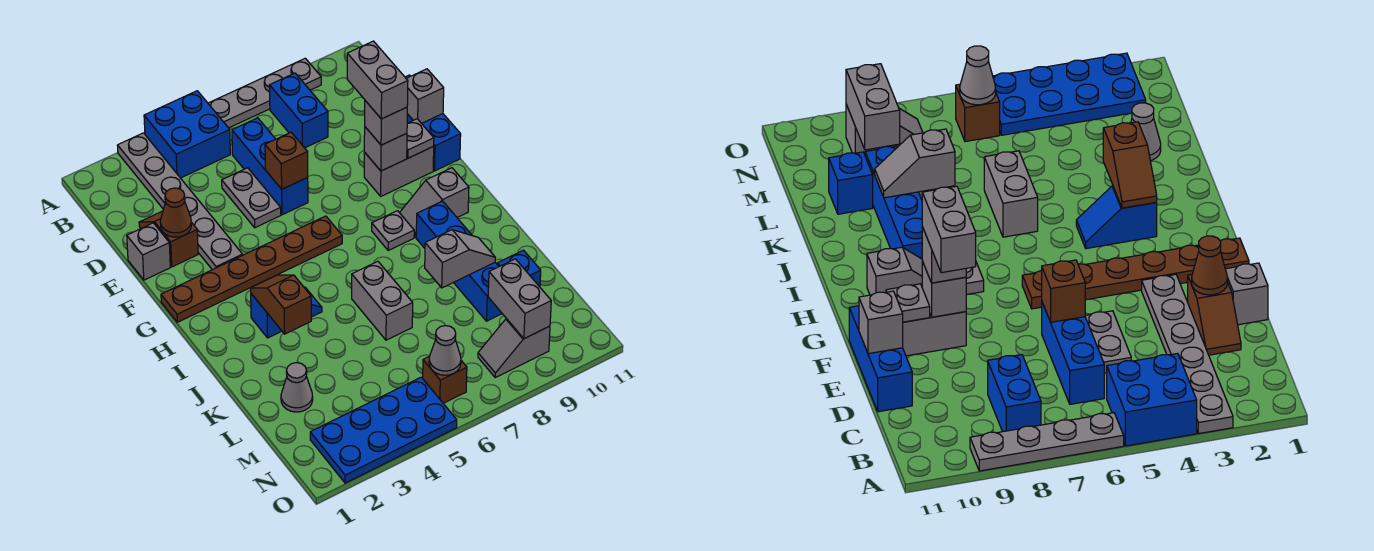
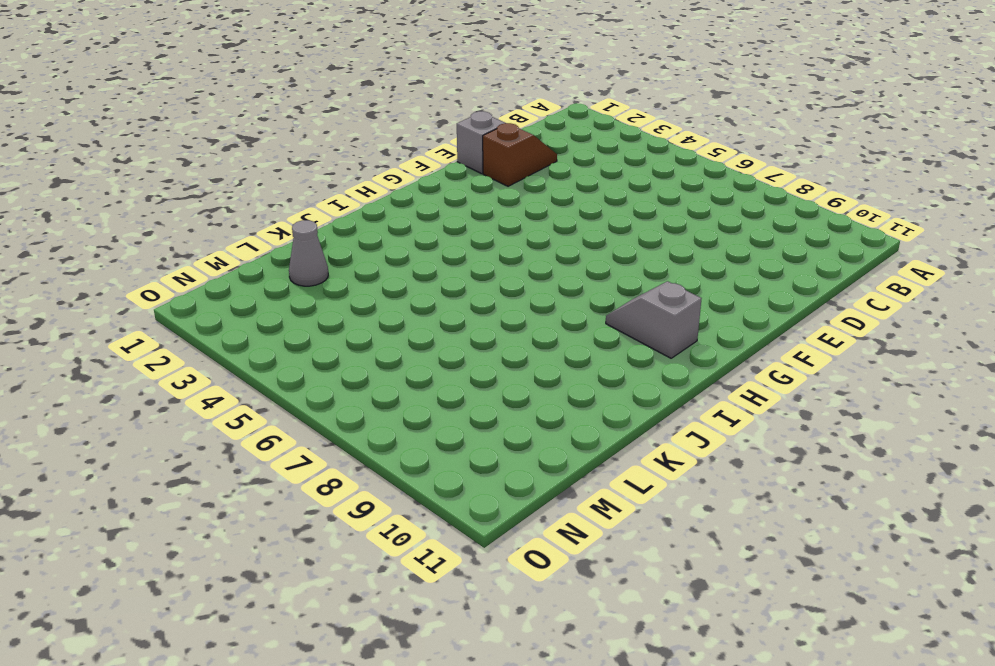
none -> grey plate A3:F3 level 1
none -> blue brick A4:B5 level 1
none -> grey plate A6:A9 level 1
none -> blue brick B8:C8 level 1

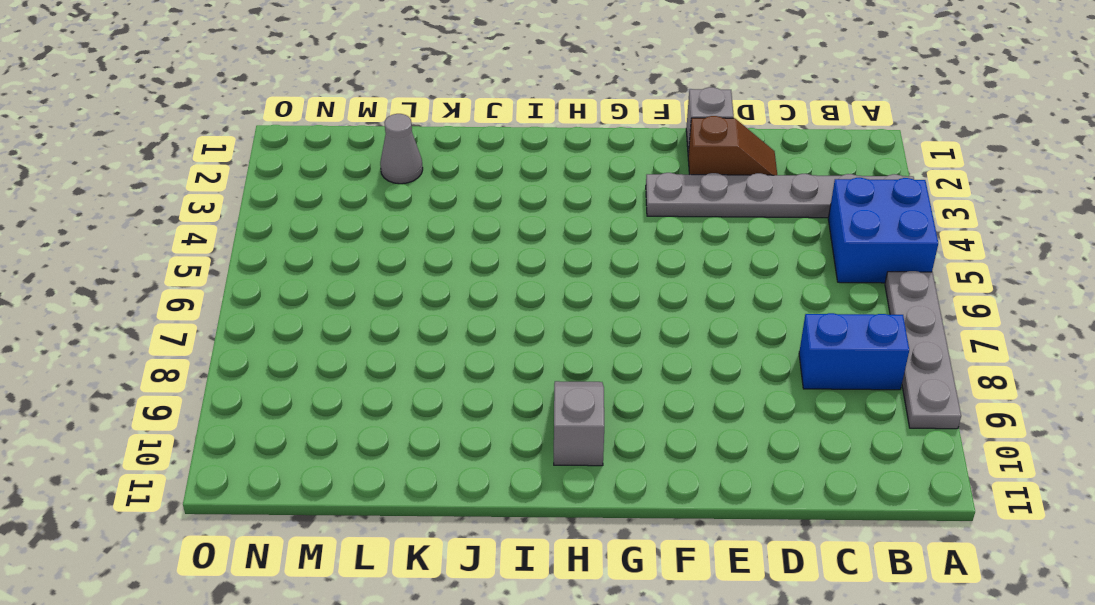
none -> blue brick C6:E6 level 1
none -> grey plate D5:E5 level 1
none -> blue brick D11:F11 level 1
none -> grey brick F9:F10 level 1

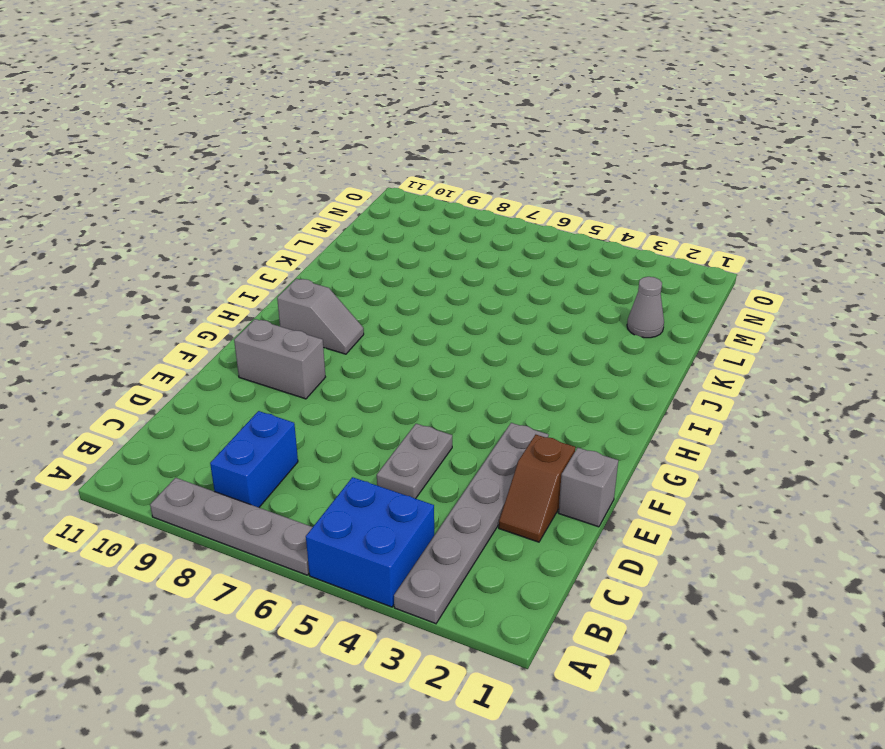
none -> blue brick C6:E6 level 1
none -> blue brick D11:F11 level 1
none -> brown plate G1:G6 level 1
none -> grey plate H8 level 1

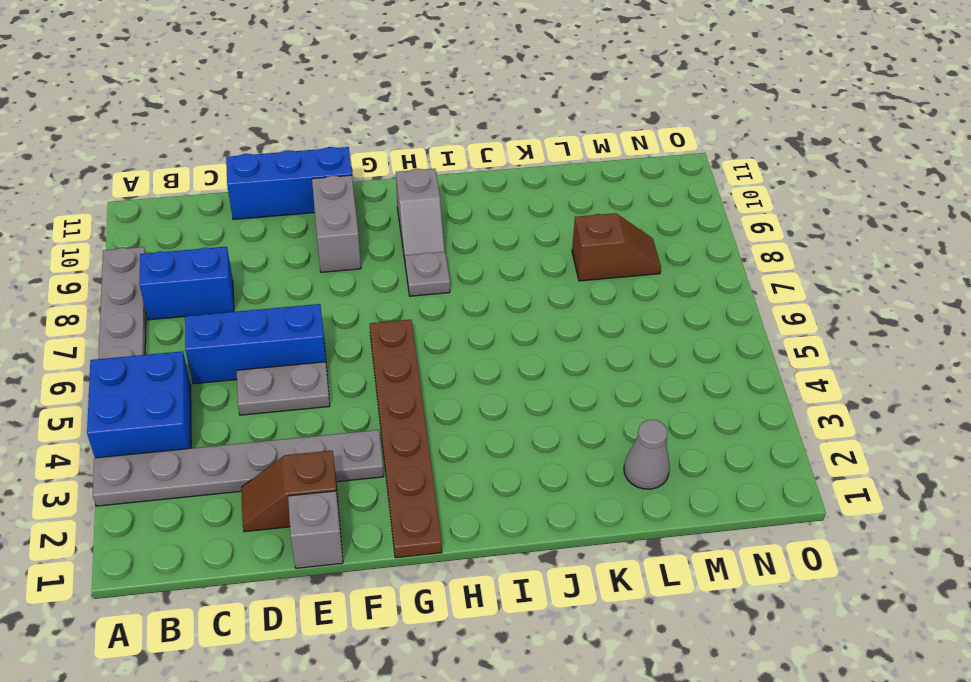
brown slope L8:M8 level 1 top L -> brown slope I3:J3 level 2 top J
none -> blue slope I3:I4 level 1 top 3
none -> blue brick I9:L9 level 1
none -> grey brick J6:K6 level 1
none -> blue brick L10 level 1

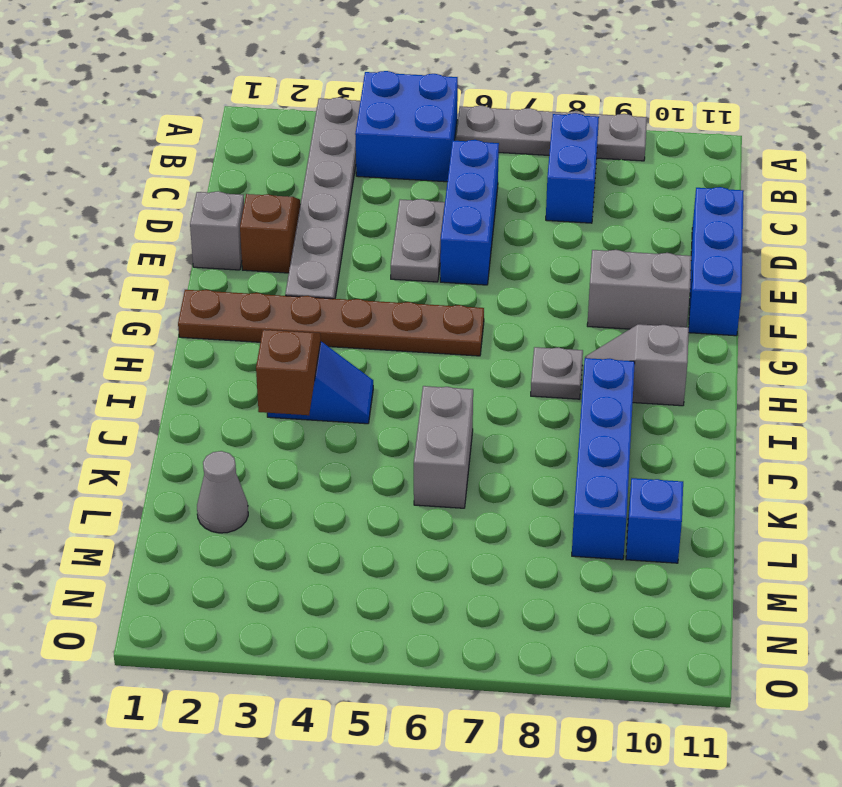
none -> blue plate N2:O5 level 1
none -> brown brick N6 level 1
none -> grey slope N8:N9 level 1 top 9
none -> brown cone E2 level 2

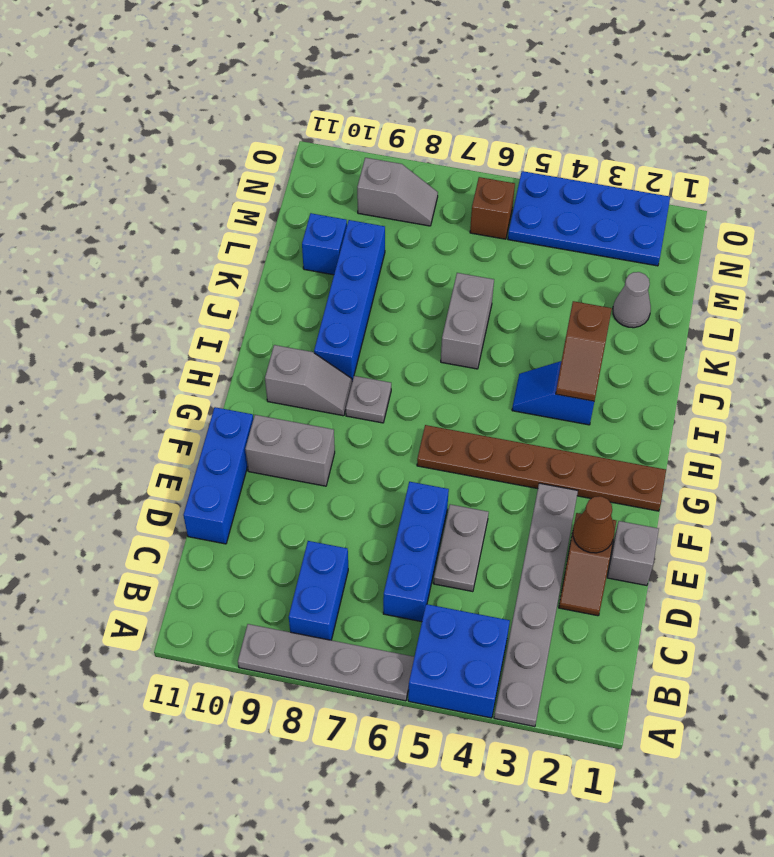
none -> brown brick E6 level 2
none -> grey brick E11 level 2
none -> grey brick F9 level 2
none -> grey plate F10 level 2

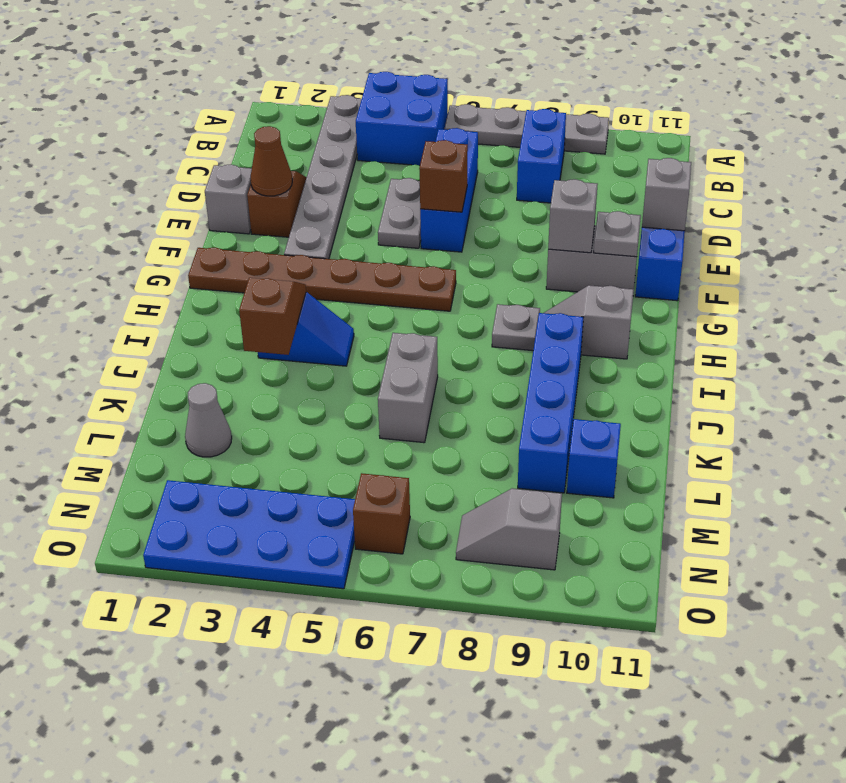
none -> grey slope K8:K9 level 2 top 8
none -> grey brick M9:N9 level 2
none -> grey cone N6 level 2
none -> grey brick F9 level 3

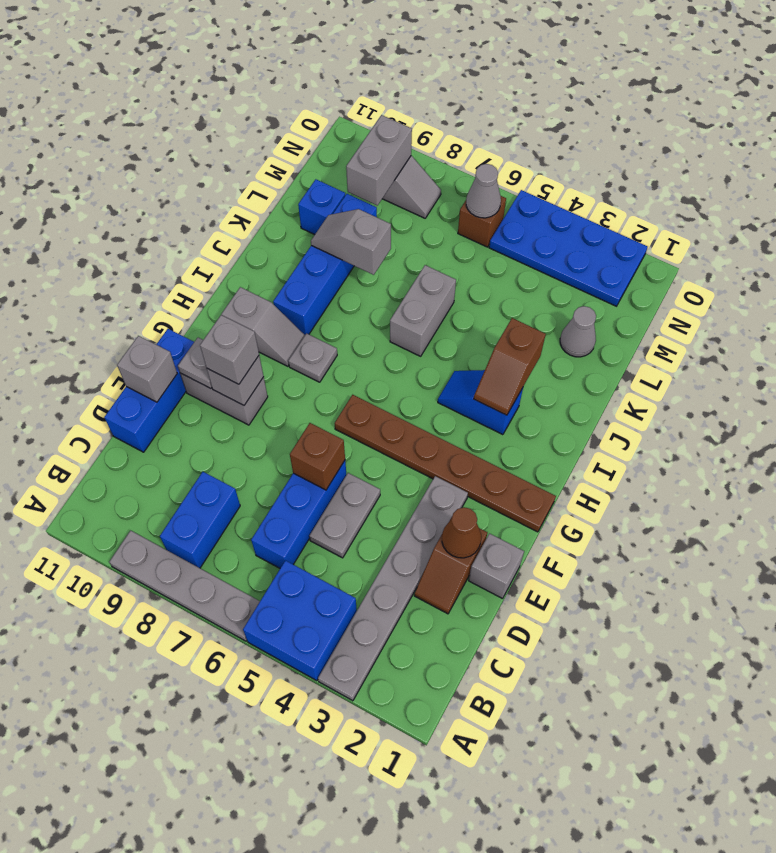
none -> grey brick E9:F9 level 4

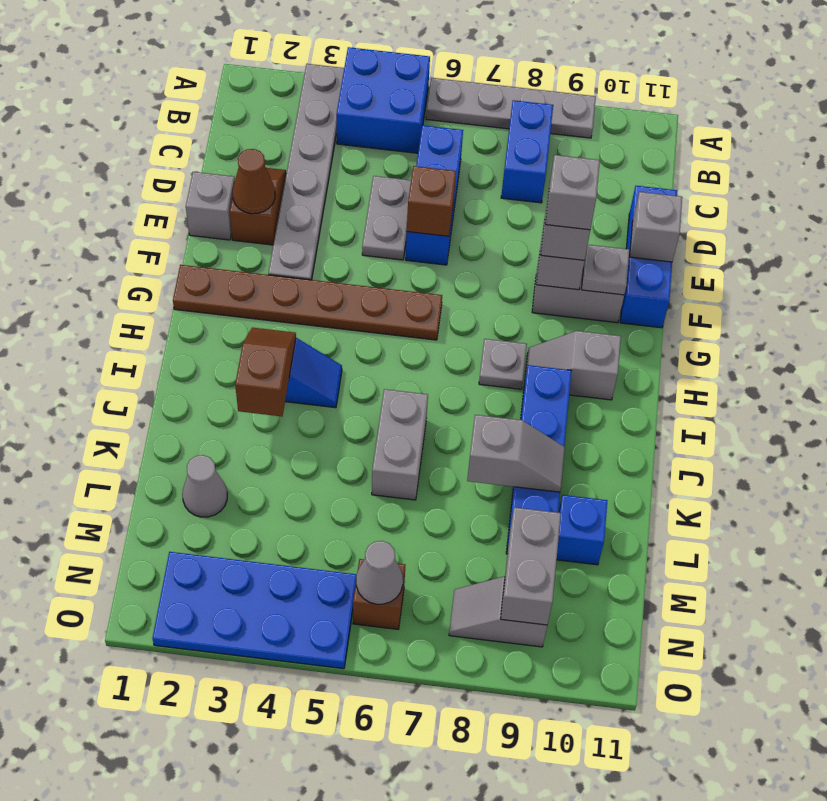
grey brick F9 level 4 -> grey brick E9:F9 level 4

